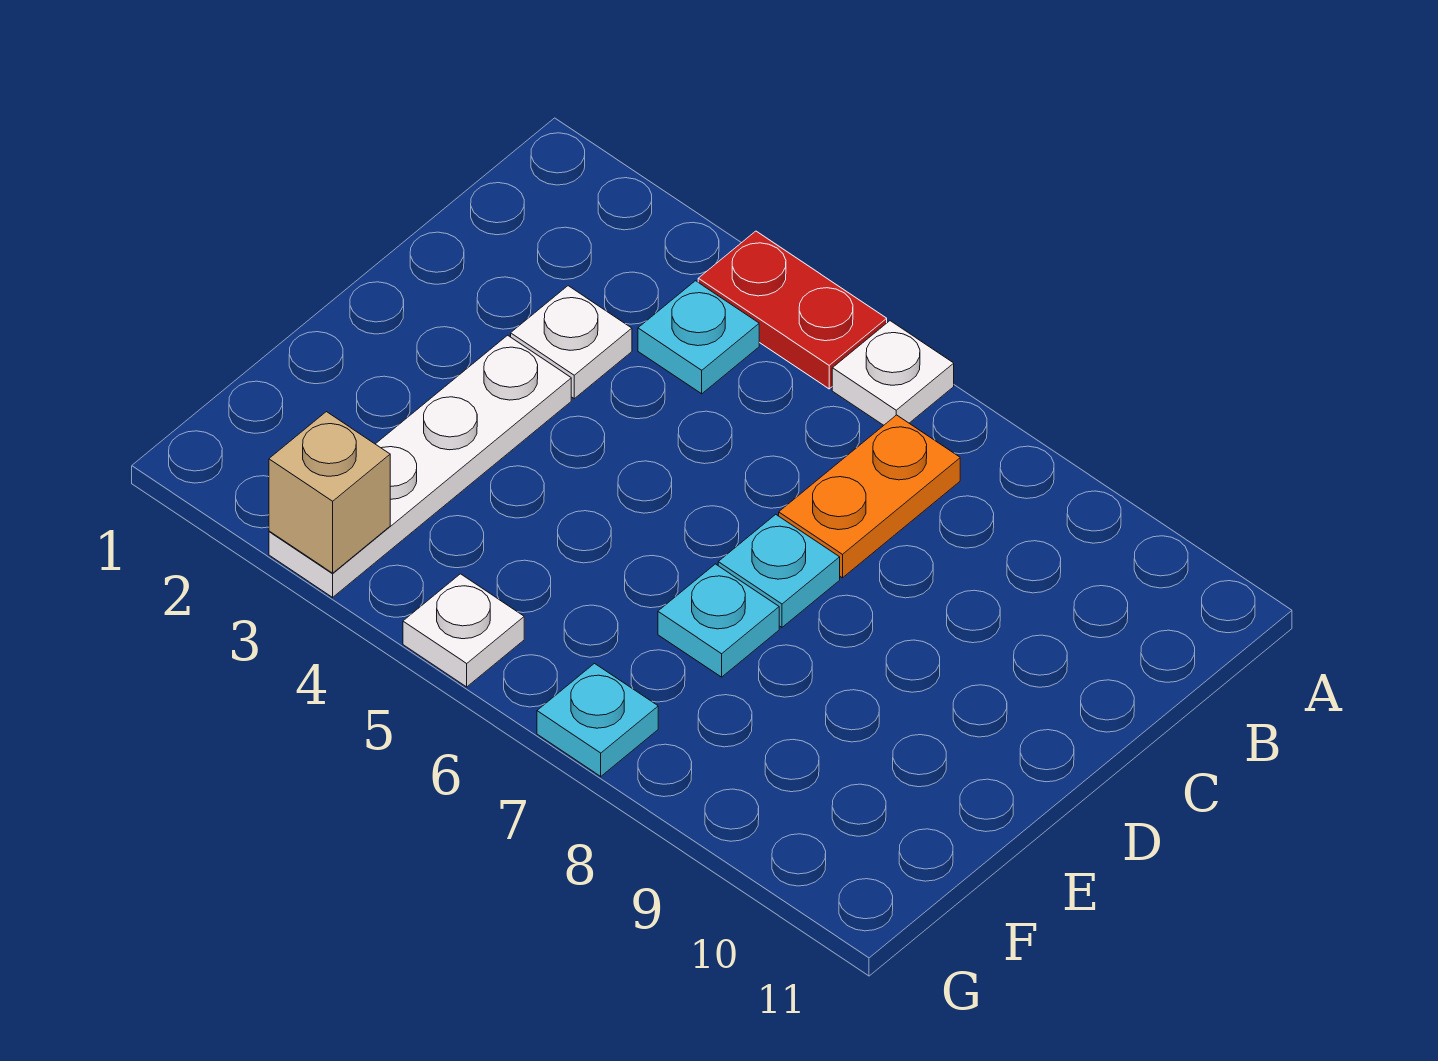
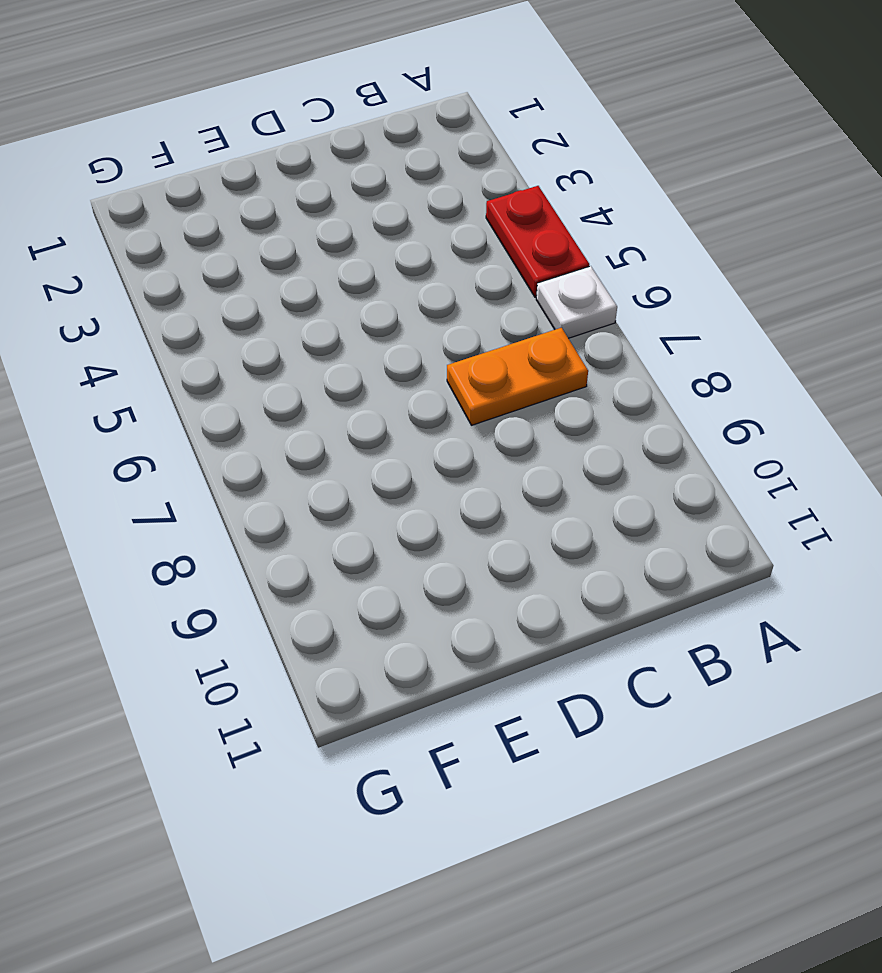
none -> cyan plate B4 level 1
none -> white plate C3 level 1

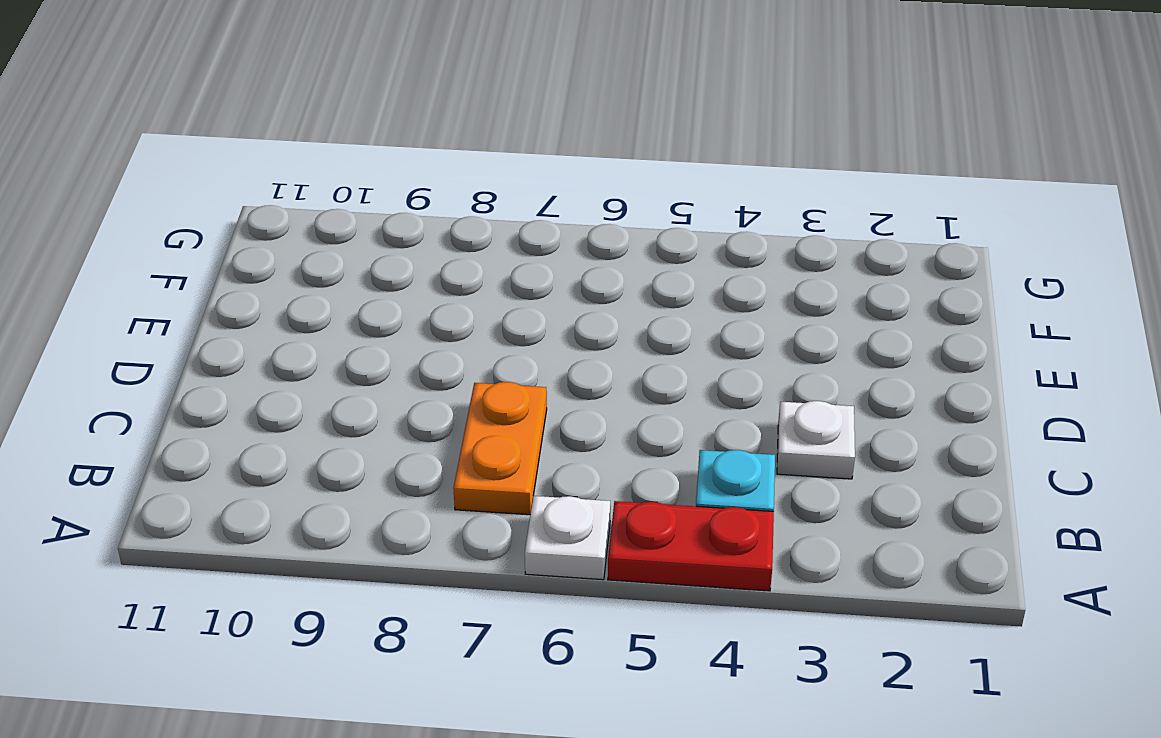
none -> white plate D3:G3 level 1
none -> cyan plate D7 level 1

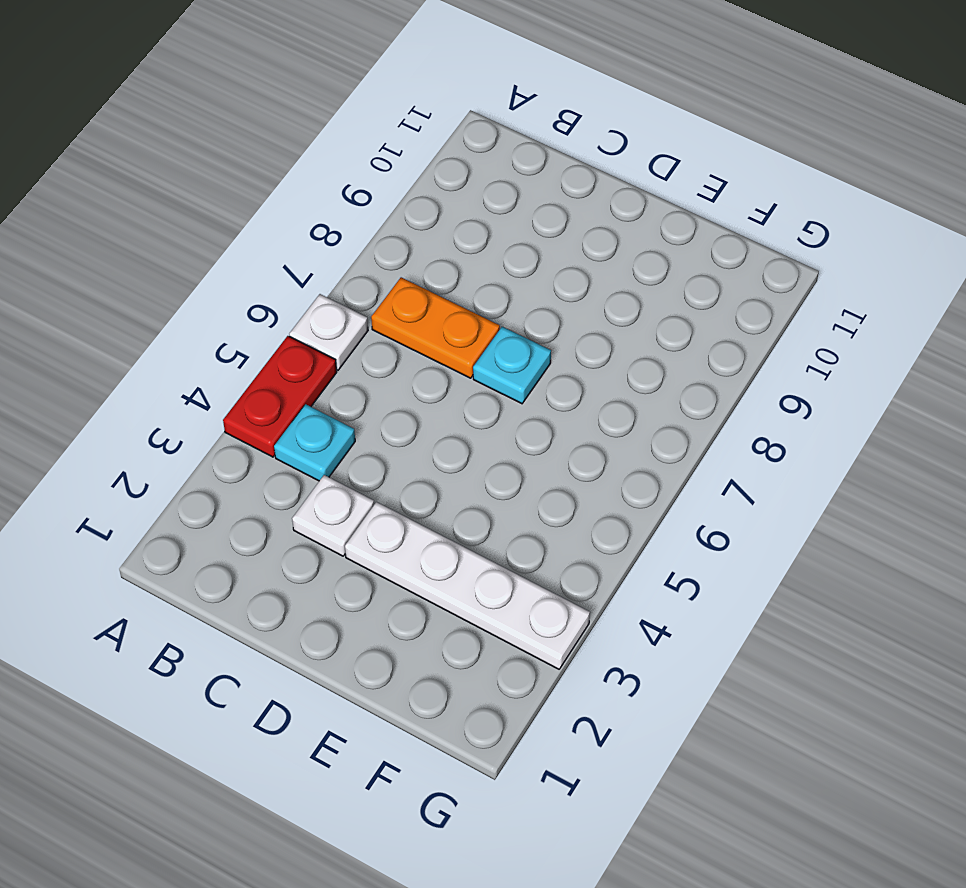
none -> cyan plate E7 level 1
none -> white plate G5 level 1

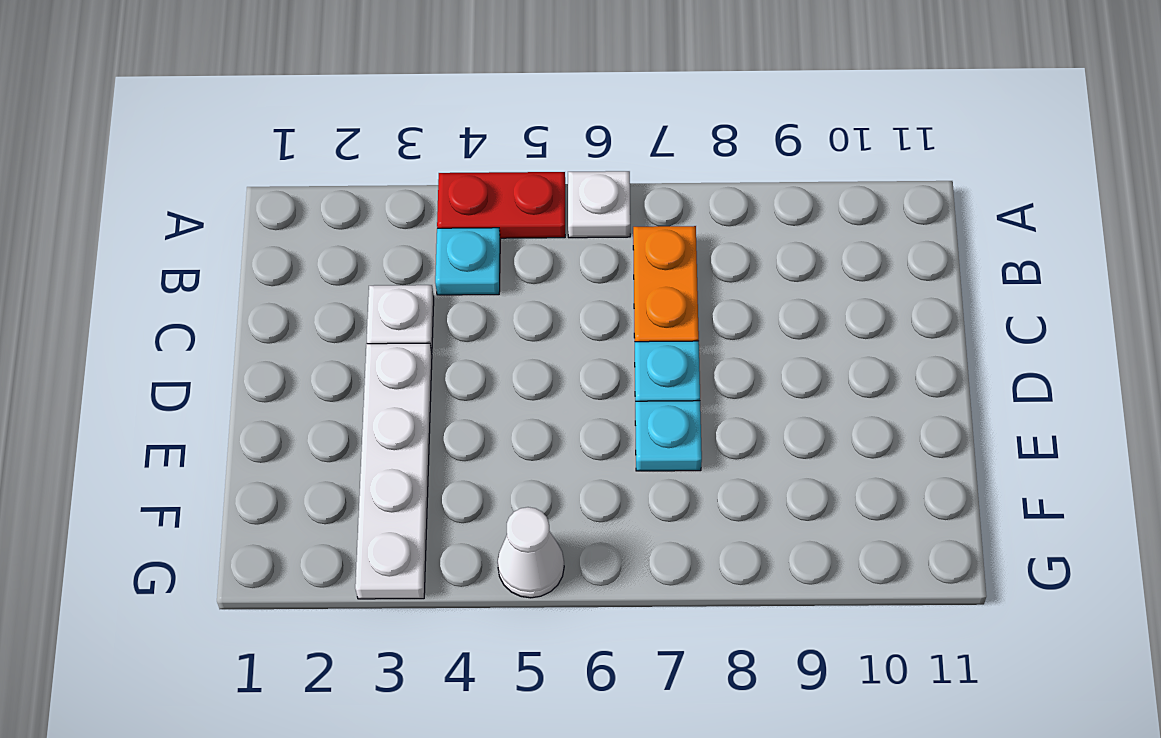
white cone G5 level 1 -> white plate G5 level 1
none -> cyan plate G7 level 1
none -> tan brick G3 level 2

